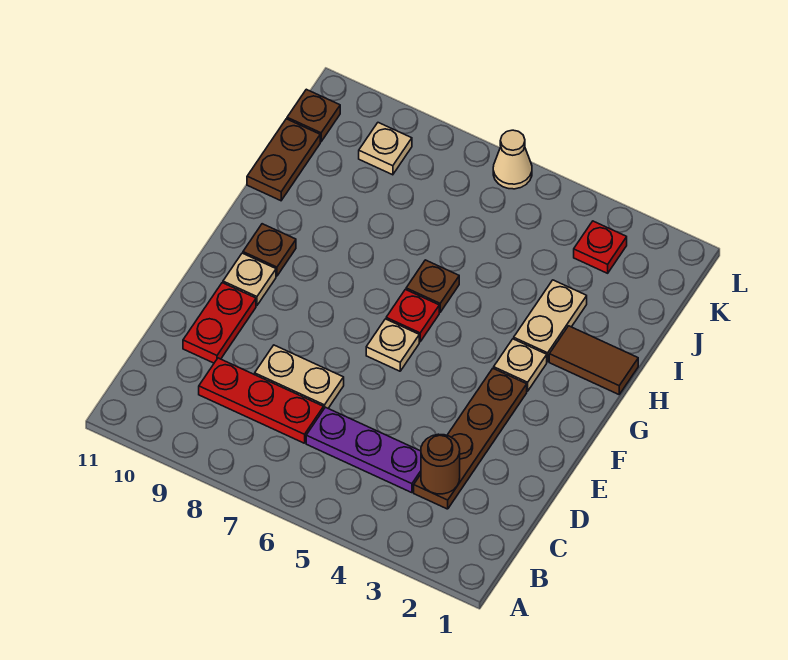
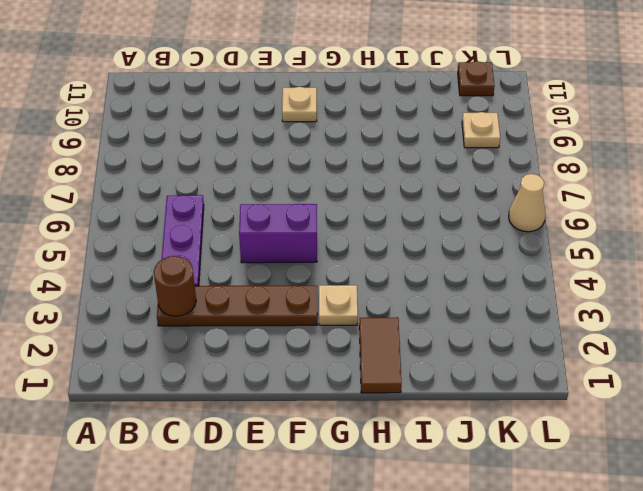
purple brick E5:F5 level 1 -> none
none -> red plate C7:C9 level 1
none -> tan plate D7:D8 level 1
none -> red plate D10:E10 level 1

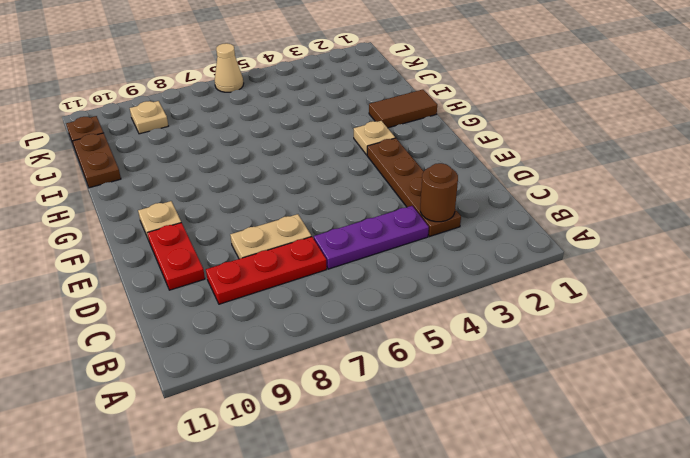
none -> tan plate F6 level 1
none -> red plate G6 level 1
none -> brown plate G10 level 1

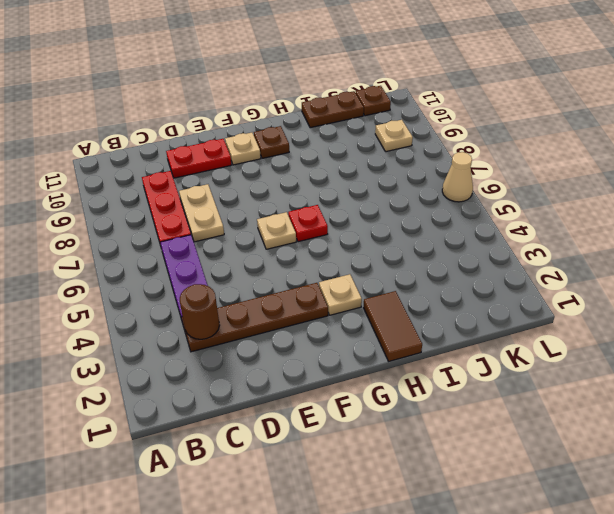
none -> tan plate H3:I3 level 1
none -> brown plate H6 level 1
none -> red plate K3 level 1

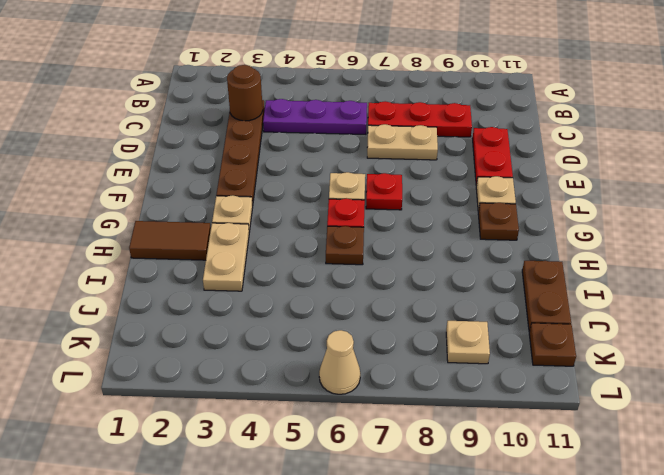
red plate F7 level 1 -> red plate K3 level 1

